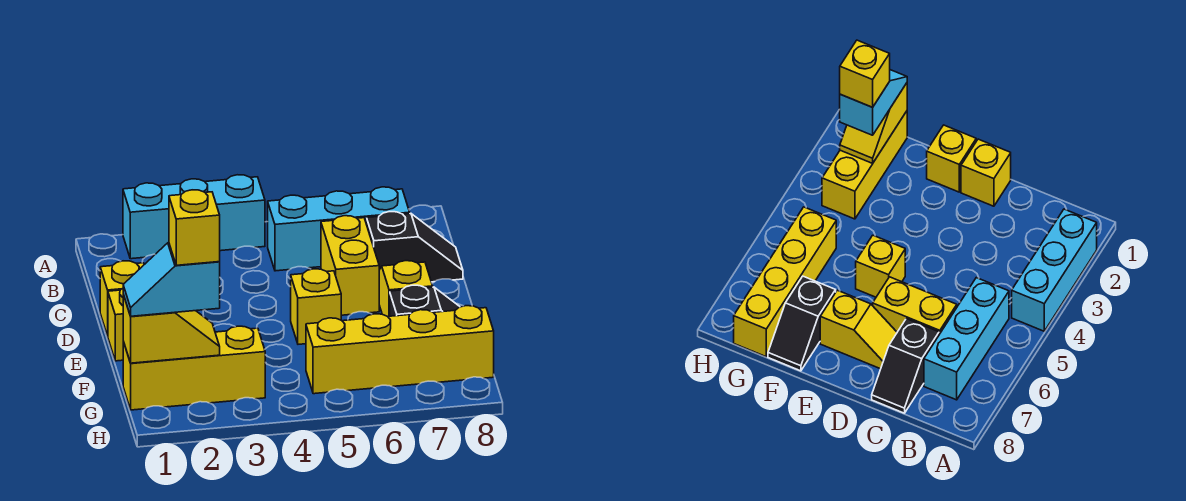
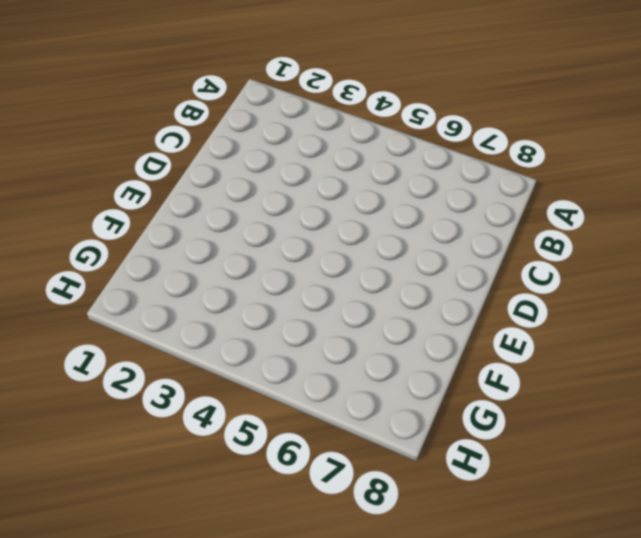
none -> cyan brick A2:A4 level 1
none -> cyan brick B5:B7 level 1
none -> yellow brick C6:D6 level 1

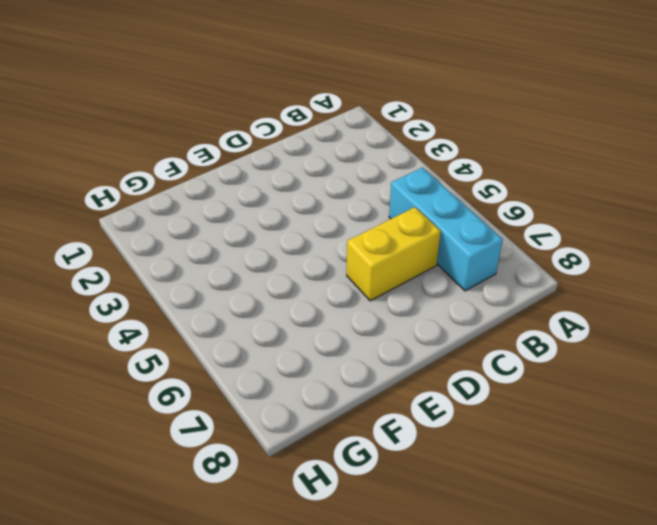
none -> cyan brick A2:A4 level 1
none -> black slope C7:C8 level 1 top 7
none -> yellow brick D1 level 1

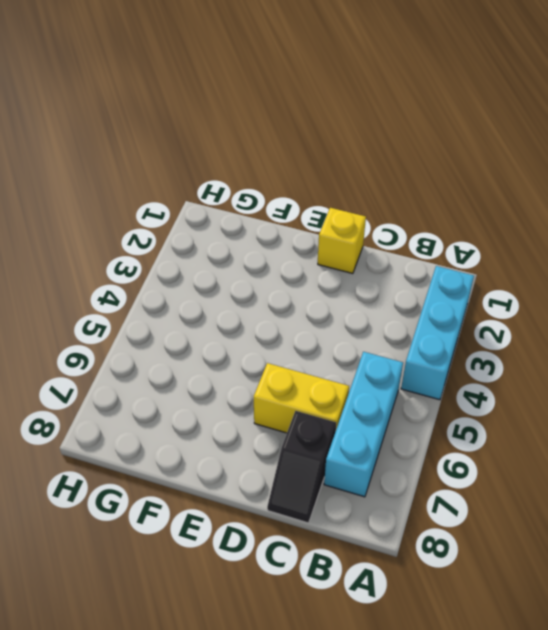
none -> yellow slope D7:E7 level 1 top E
none -> yellow brick E1 level 1
none -> yellow brick E5 level 1

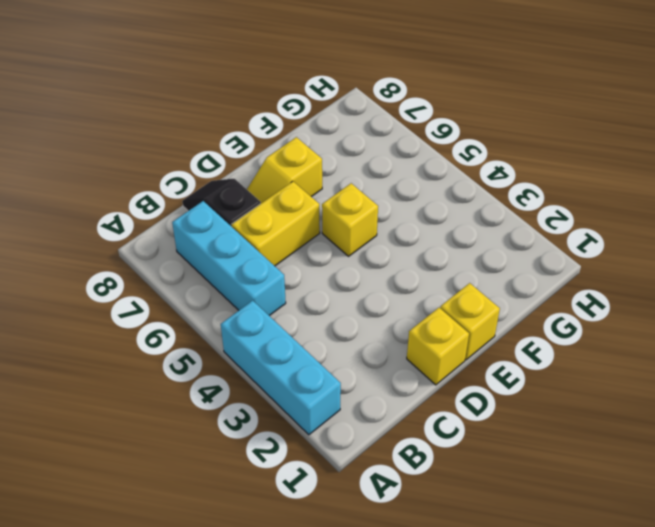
none -> black slope F7:F8 level 1 top 7
none -> yellow brick G1:G3 level 1
none -> yellow brick G5:G8 level 1

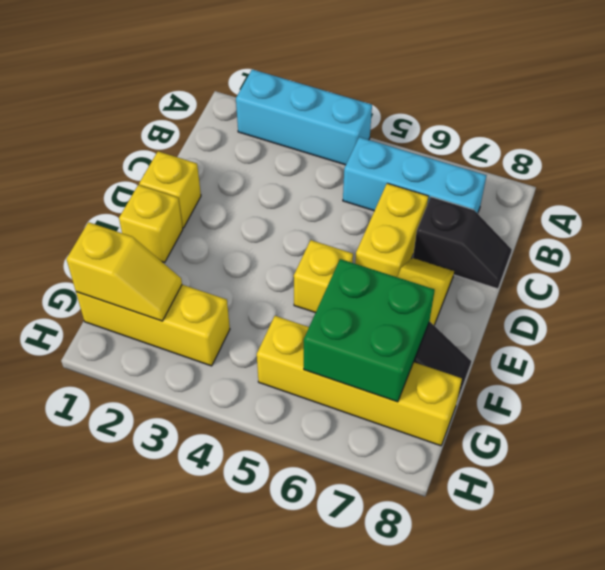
green brick F6:G7 level 2 -> none
none -> cyan slope G1:G2 level 3 top 2
none -> yellow brick G2 level 4

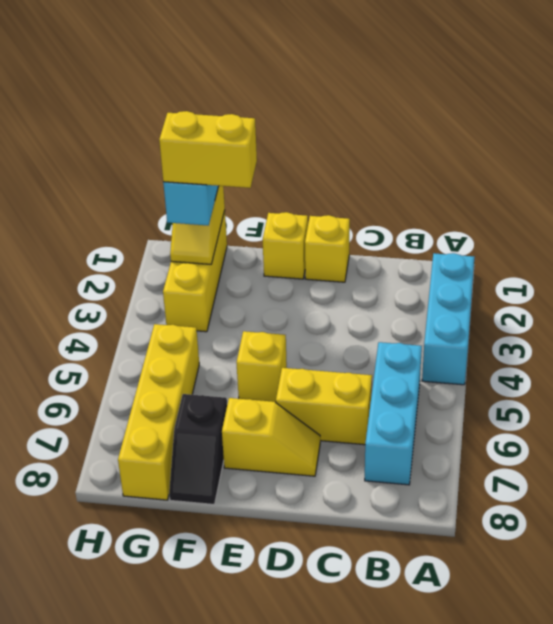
yellow brick F2:G2 level 4 -> yellow brick G2 level 4
none -> black slope C7:C8 level 1 top 7

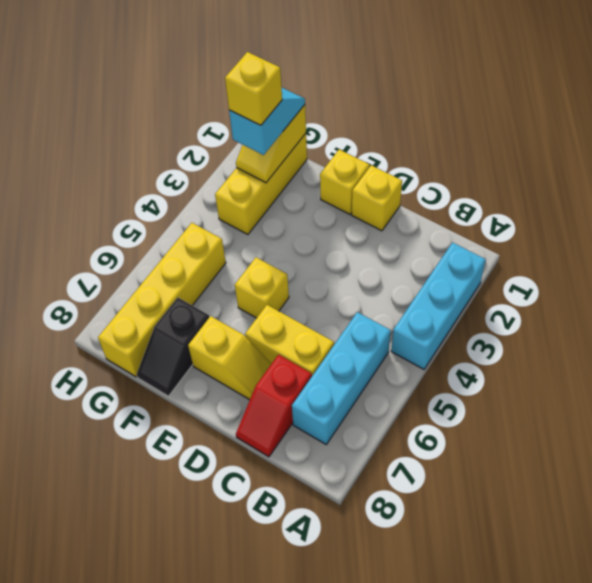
red slope C7:C8 level 1 top 7 -> black slope C7:C8 level 1 top 7

